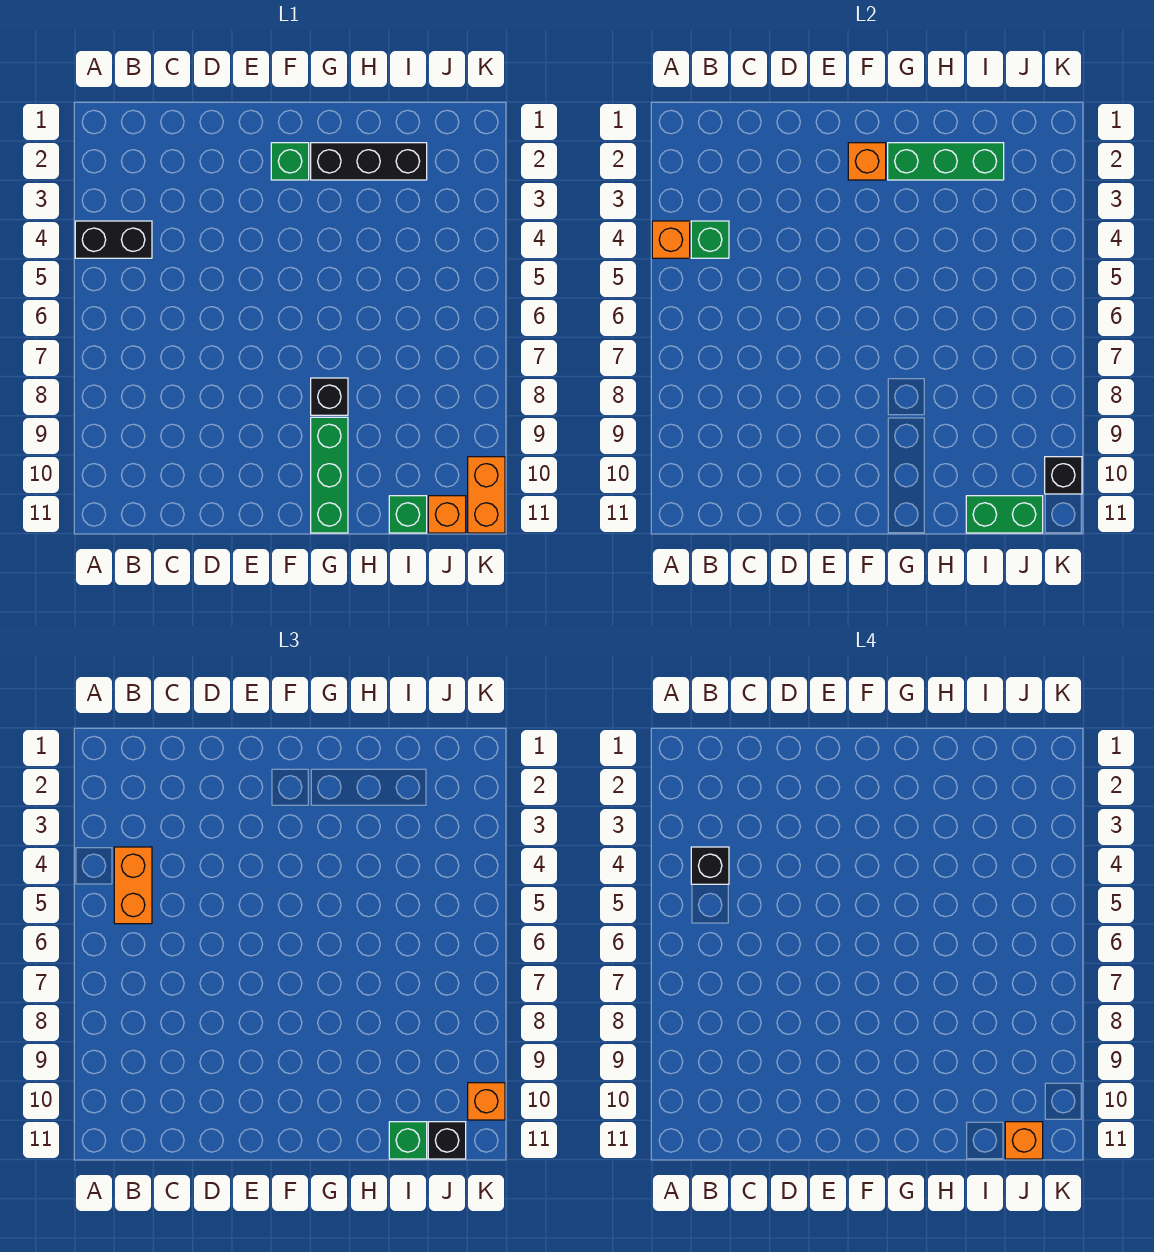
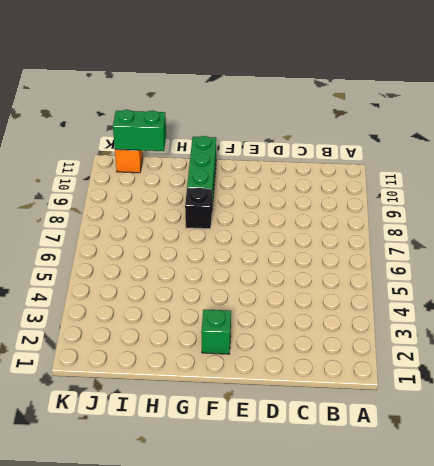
none -> black brick A4:B4 level 1
none -> black brick G2:I2 level 1
none -> green brick I11 level 1

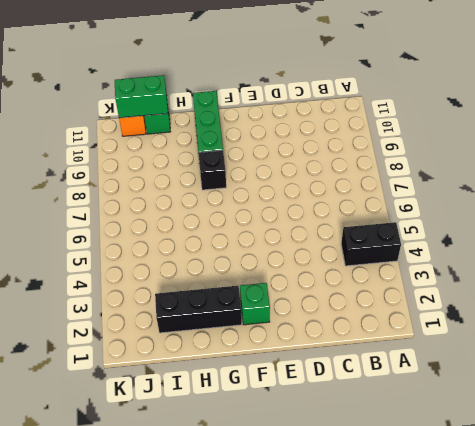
none -> orange brick K10:K11 level 1
none -> orange brick A4 level 2
none -> green brick B4 level 2

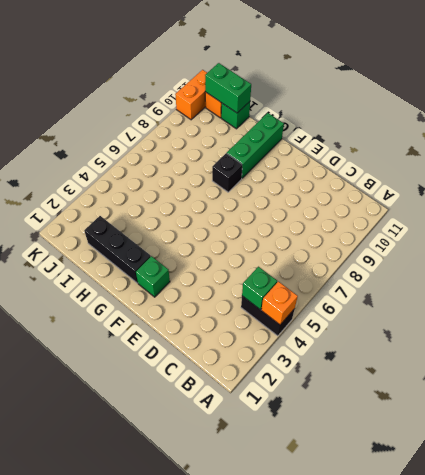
none -> orange brick F2 level 2
none -> green brick G2:I2 level 2
none -> black brick K10 level 2

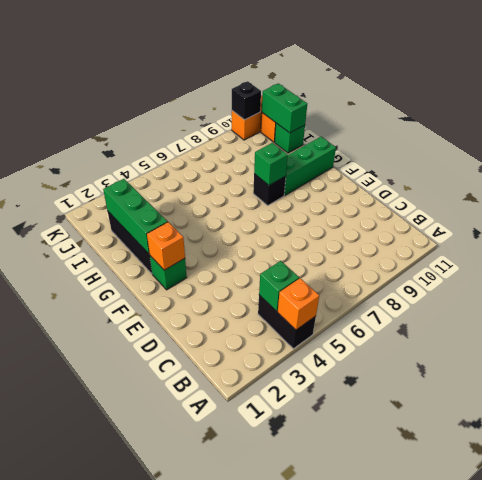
green brick G8 level 2 -> green brick I11 level 3
none -> orange brick B4:B5 level 3
none -> black brick J11 level 3
none -> orange brick K10 level 3

